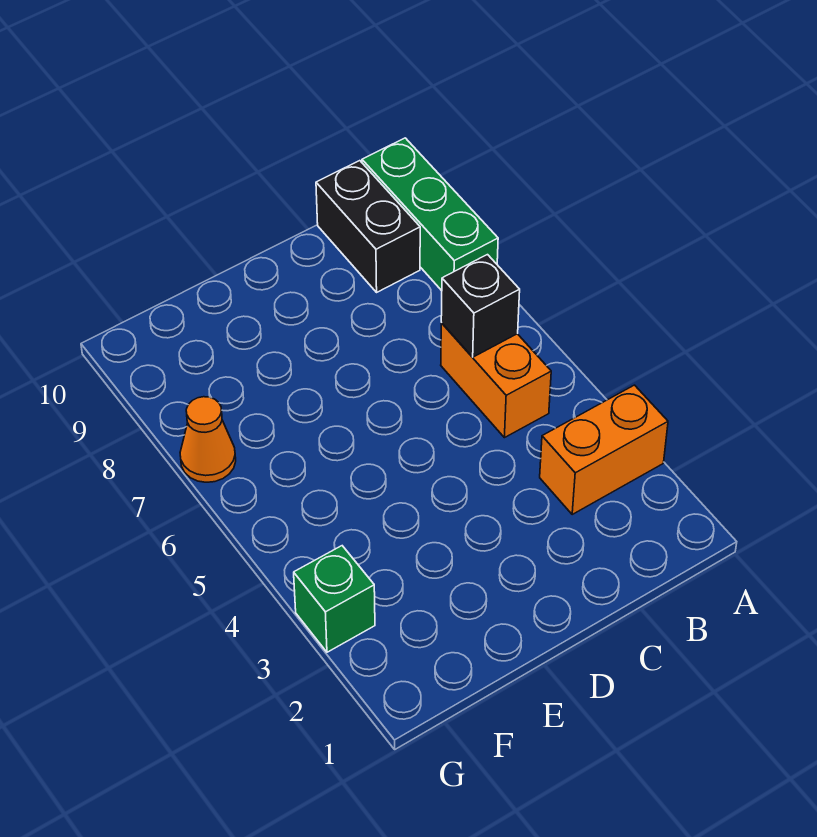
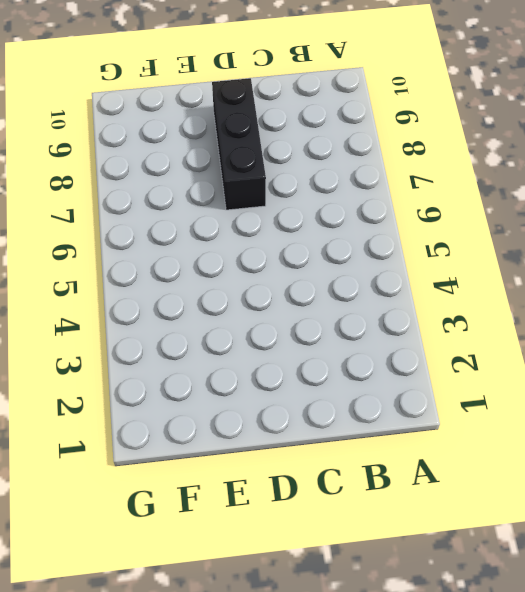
black brick D7:D9 level 1 -> none
none -> orange brick A3:B3 level 1
none -> green brick A8:A10 level 1

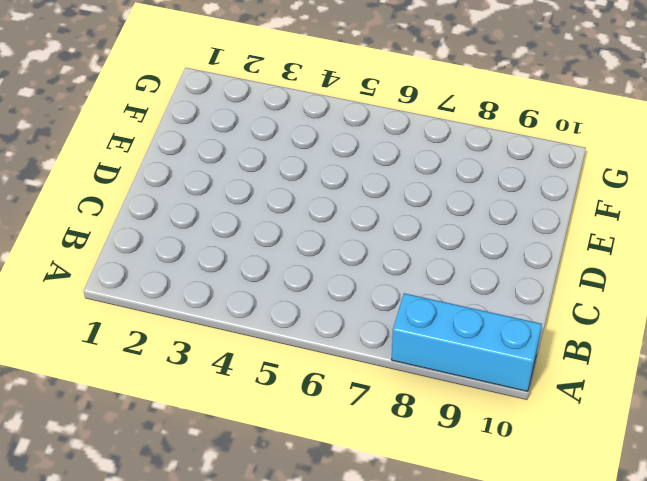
cyan brick A8:A10 level 1 -> green brick A8:A10 level 1
none -> orange brick A3:B3 level 1
none -> orange brick B5:B6 level 1

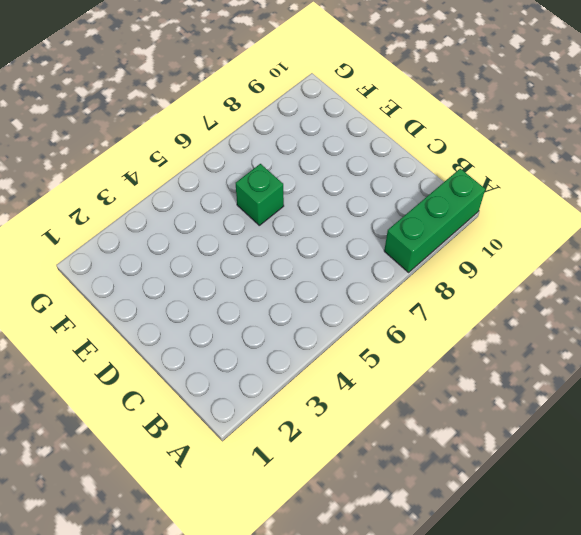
green brick E6 level 1 -> green brick G3 level 1
none -> orange brick A3:B3 level 1
none -> orange brick B5:B6 level 1

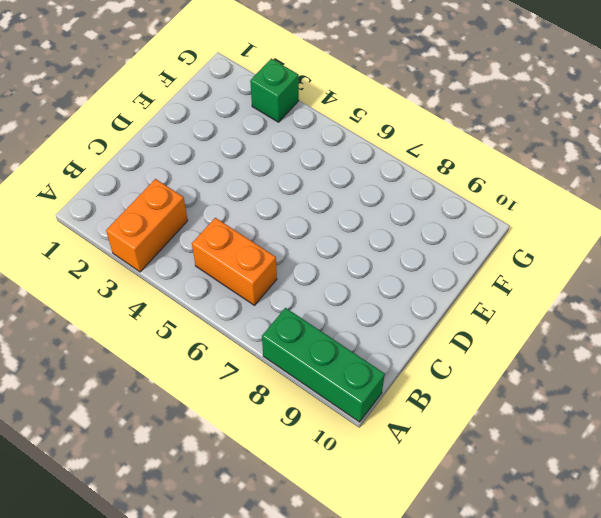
none -> black brick B9:B10 level 1
none -> orange cone G7 level 1

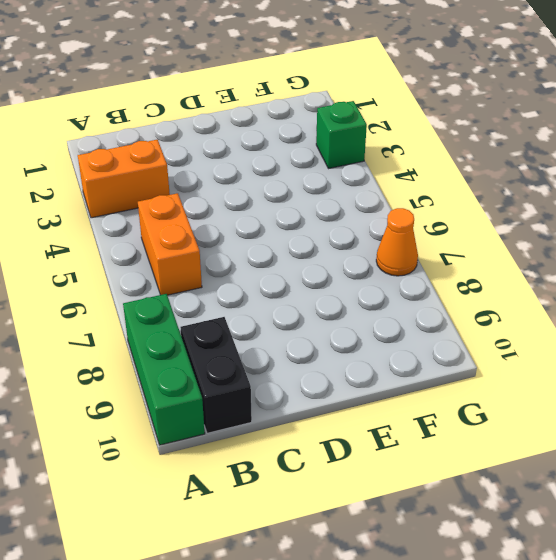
none -> black brick B6 level 2

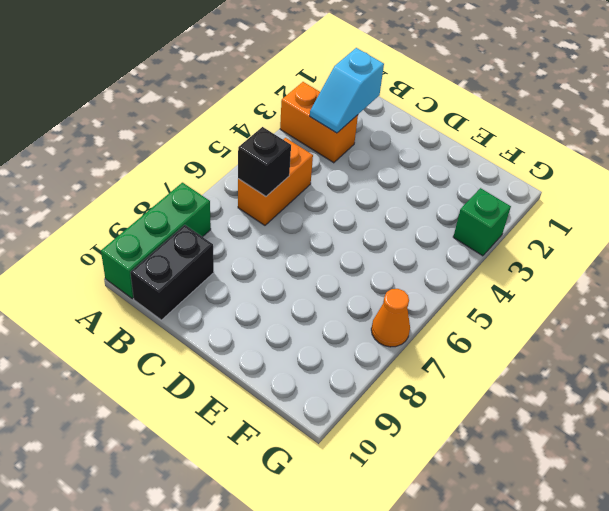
cyan slope B2:B3 level 2 top 2 -> none

